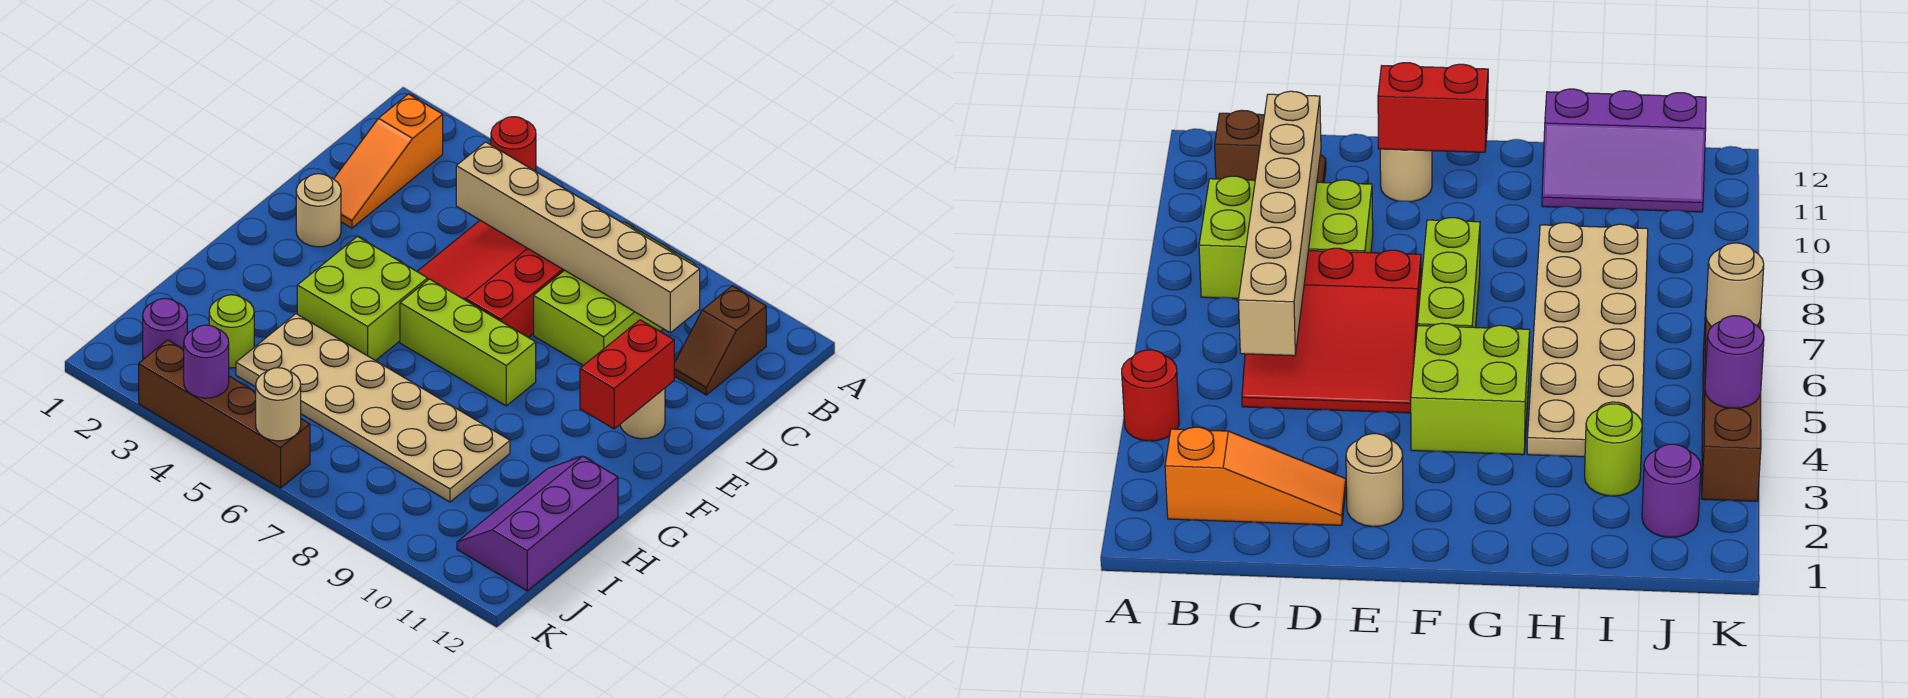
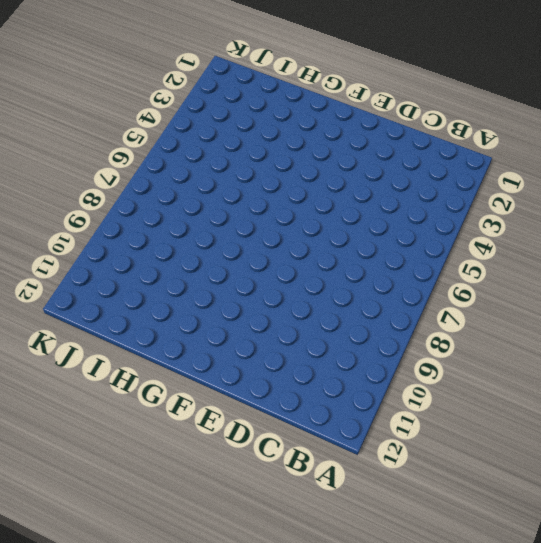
none -> red round brick A4 level 1
none -> orange slope B2:D2 level 1 top B
none -> lime brick B8:D9 level 1

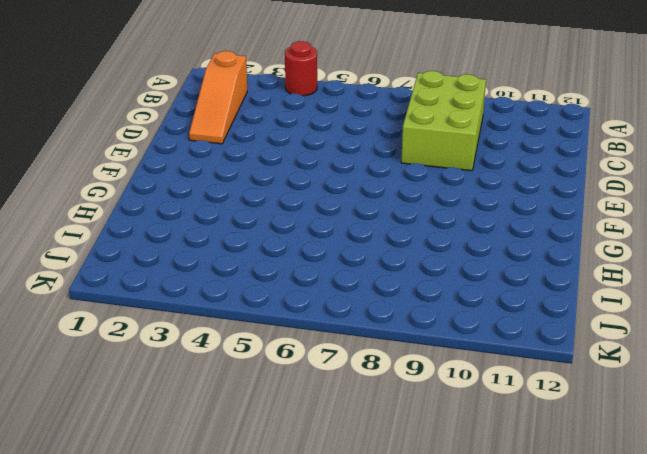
none -> brown slope B11:C11 level 1 top B
none -> red slope C5:E7 level 1 top 7
none -> tan round brick E2 level 1

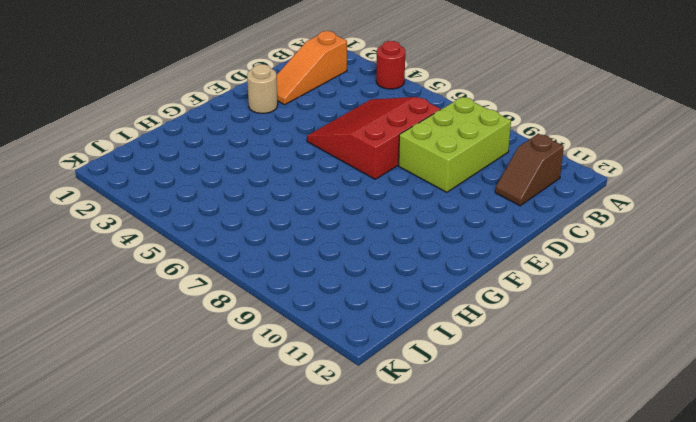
none -> tan round brick E11 level 1
none -> lime brick F4:G5 level 1
none -> lime brick F6:F8 level 1

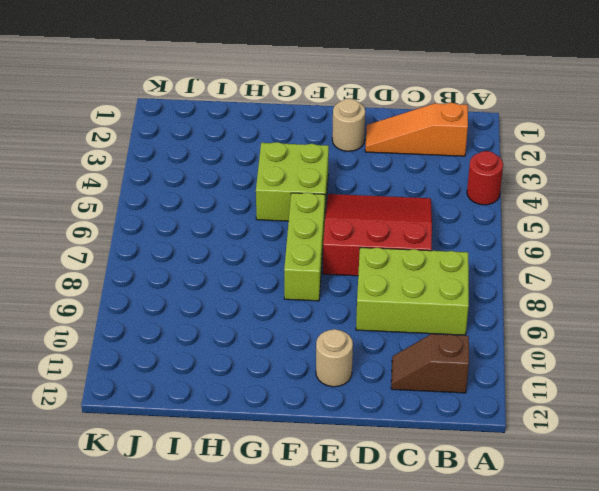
none -> tan plate H4:I9 level 1
none -> purple slope H11:J12 level 1 top 12
none -> lime round brick I3 level 1

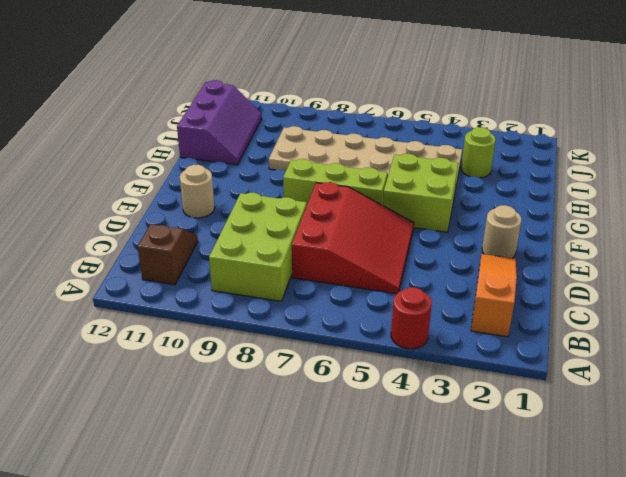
none -> purple round brick J2 level 1
none -> brown brick K3:K6 level 1
none -> tan brick C5:C10 level 2

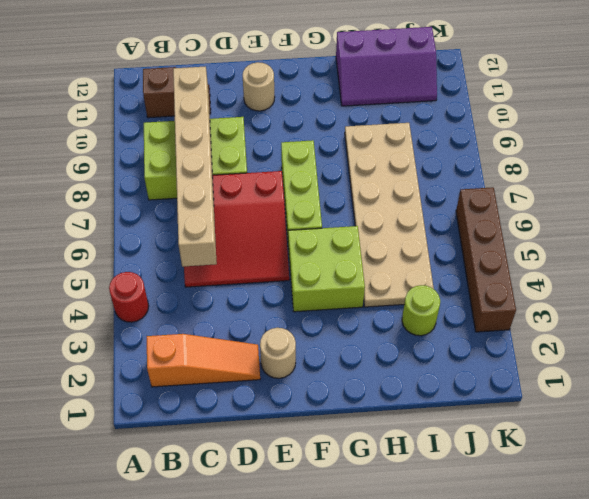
none -> purple round brick J2 level 1
none -> red brick E11:F11 level 2
none -> purple round brick K4 level 2

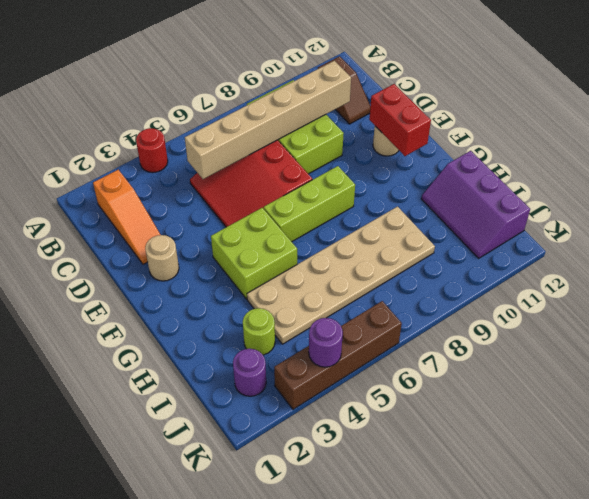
none -> tan round brick K6 level 2

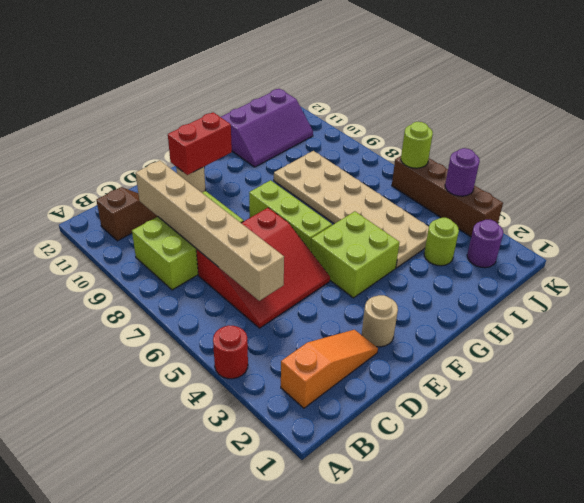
lime round brick K6 level 2 -> tan round brick K6 level 2

